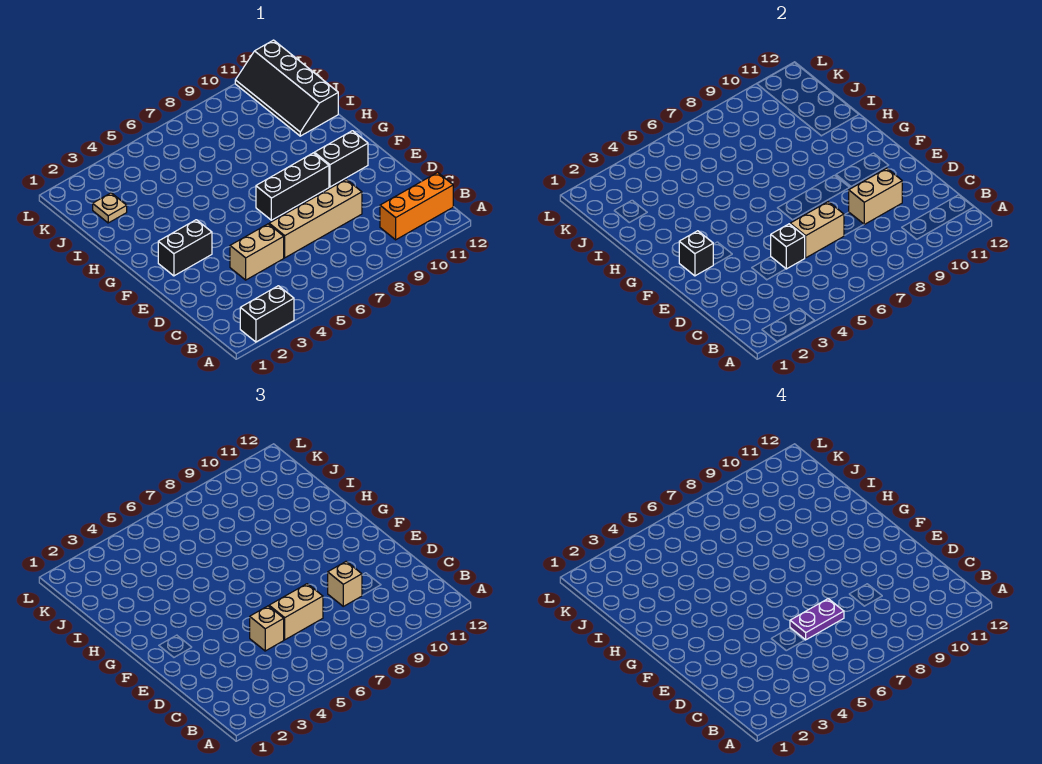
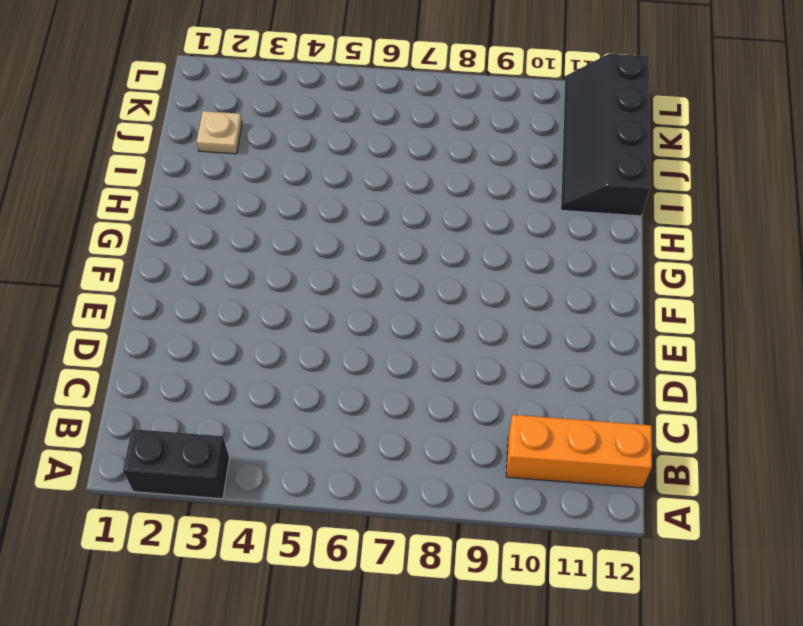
none -> tan brick D4:D5 level 1
none -> tan brick D6:D9 level 1
none -> black brick F2:F3 level 1

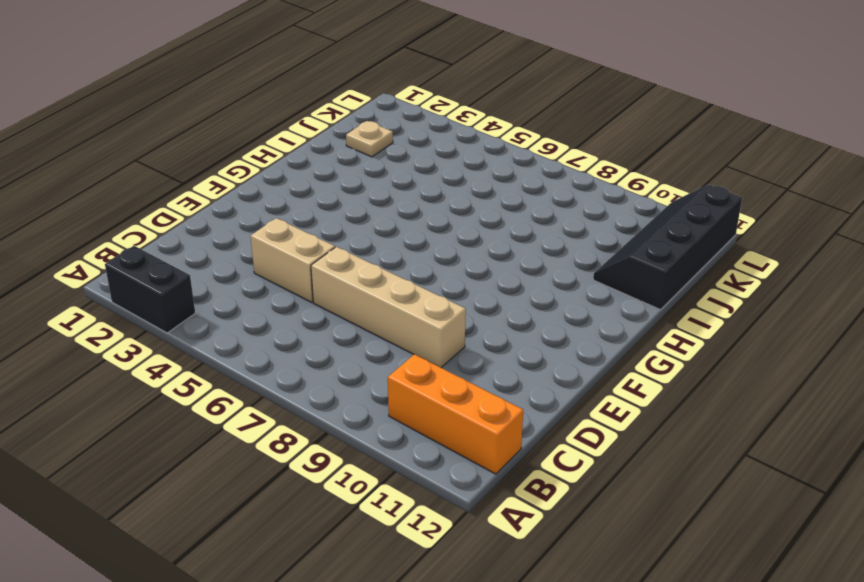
none -> black brick F2:F3 level 1
none -> black brick F7:F9 level 1
none -> black brick F10:F11 level 1

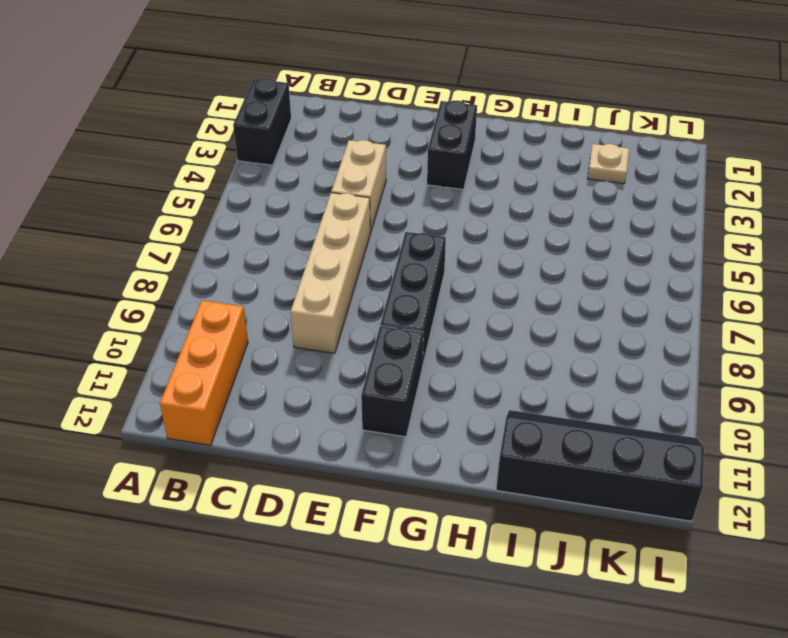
none -> black brick D5 level 2
none -> tan brick D6:D7 level 2
none -> tan brick D9:D10 level 2

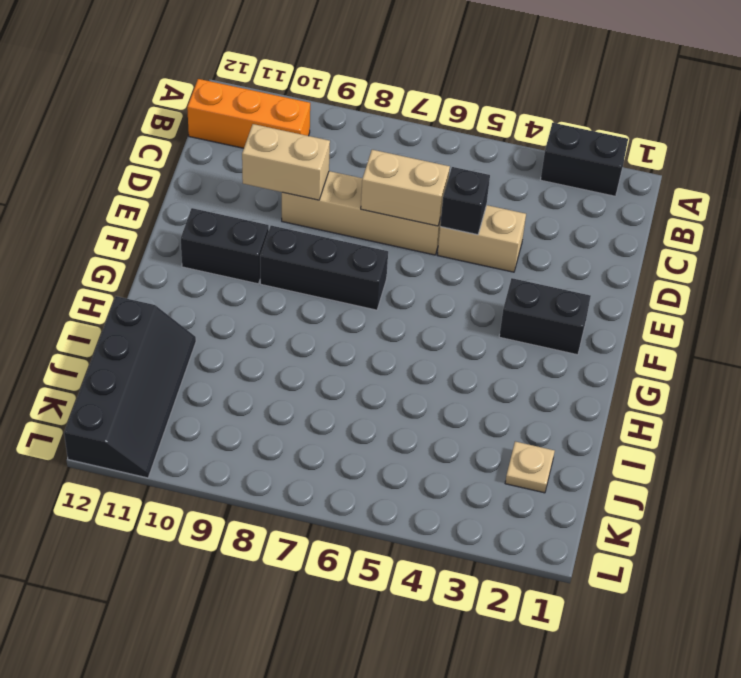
none -> black brick F2 level 2
none -> tan brick D5 level 3
none -> tan brick D6:D7 level 3

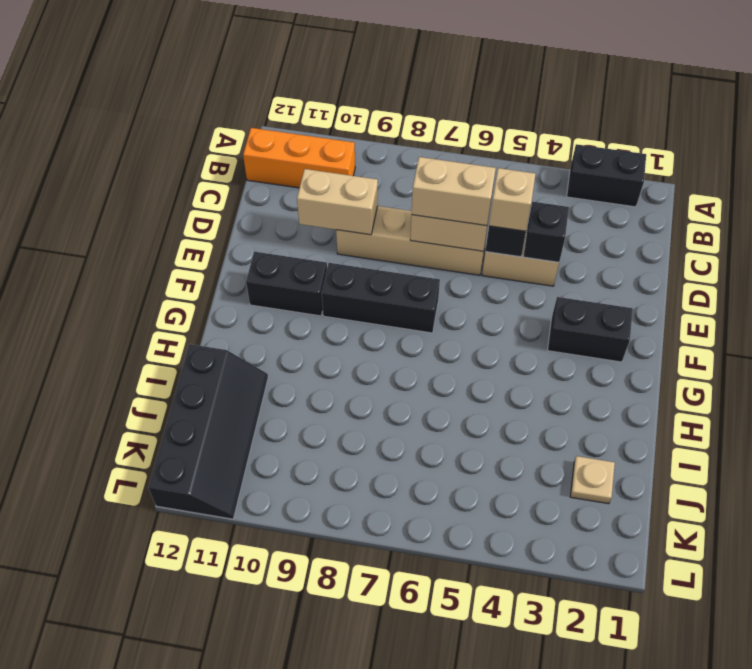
black brick D4 level 2 -> black brick F2 level 2
none -> tan brick D9 level 3
none -> purple plate D6:D7 level 4

